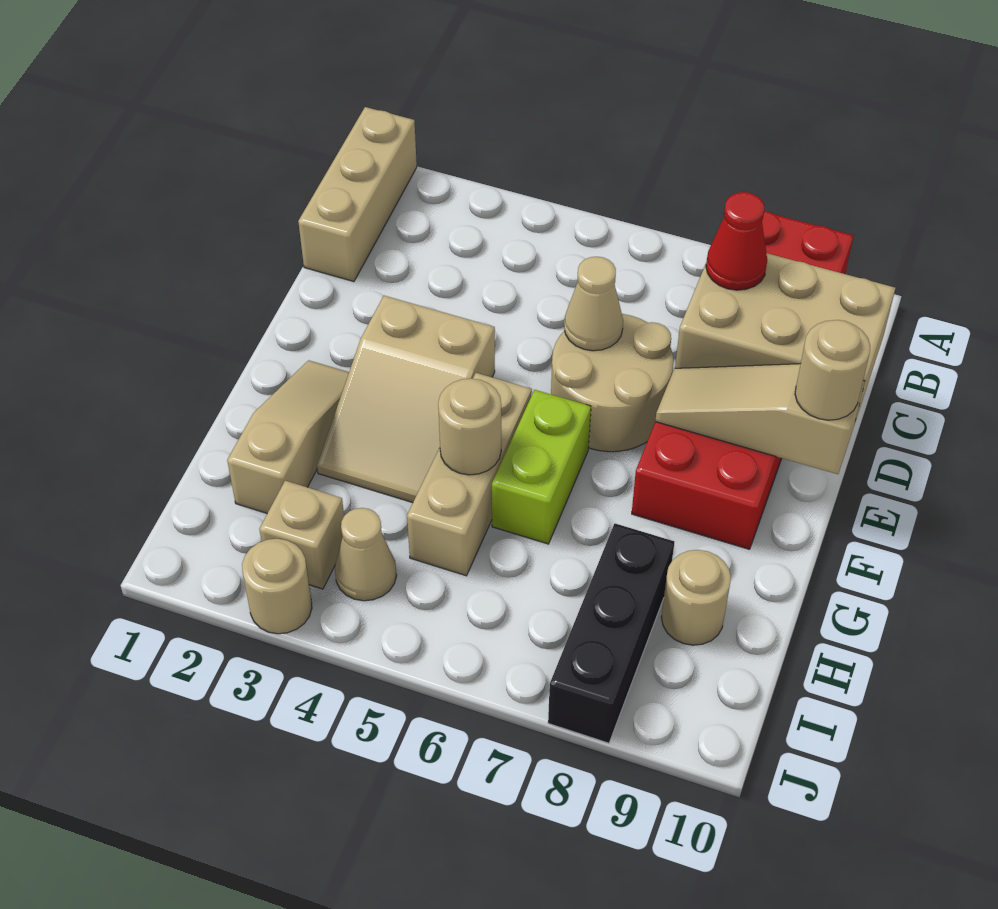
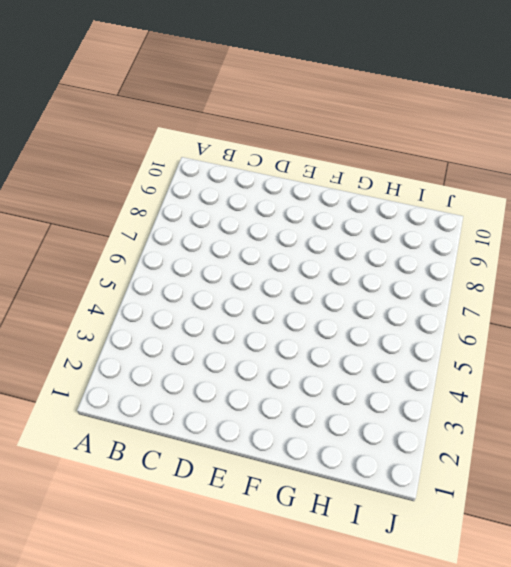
none -> tan brick A1:C1 level 1
none -> red brick A8:F9 level 1
none -> tan round brick D6:E7 level 1

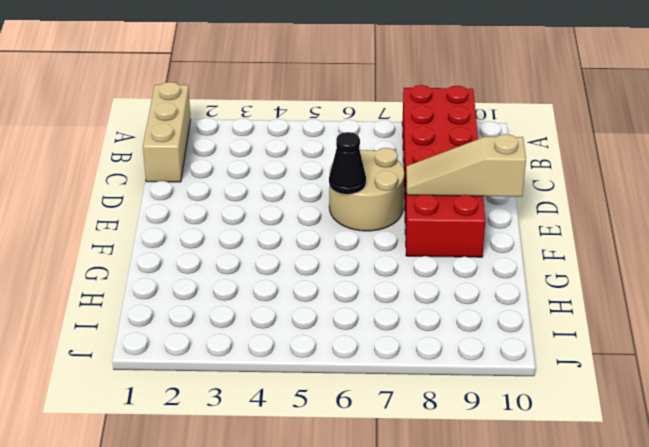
black cone E6 level 2 -> none
none -> tan slope E3:G4 level 1 top E
none -> tan slope F2:H2 level 1 top H
none -> tan brick F5:H5 level 1

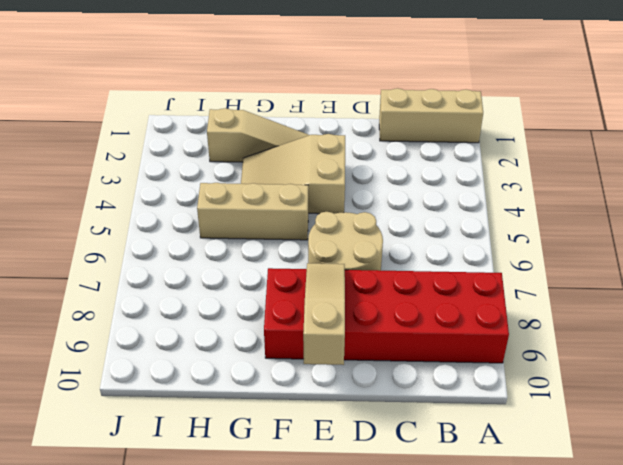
none -> lime brick F6:G6 level 1
none -> black brick H8:J8 level 1
none -> tan round brick H9 level 1

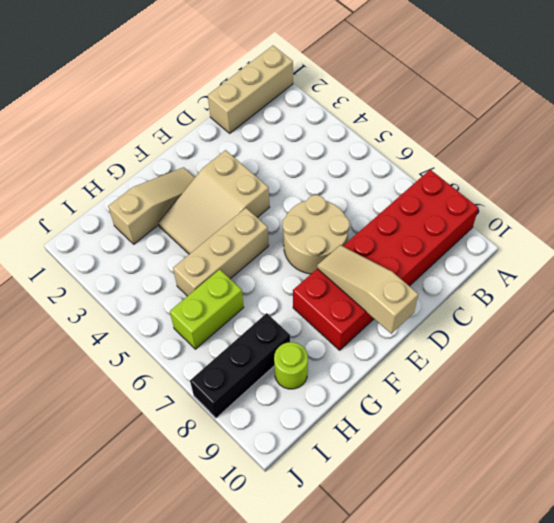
lime brick H6:I6 level 1 -> lime brick F6:G6 level 1
lime round brick H9 level 1 -> tan round brick H9 level 1
none -> tan brick I3 level 1
none -> tan cone I4 level 1
none -> tan round brick J3 level 1

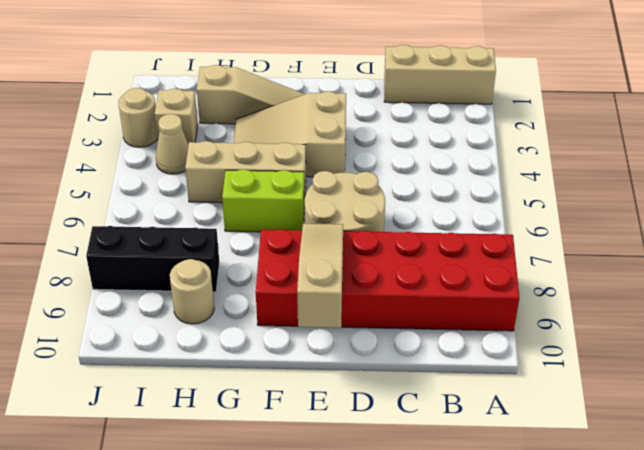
none -> tan brick C8:D10 level 2
none -> tan cone D6 level 2
none -> tan round brick G5 level 2

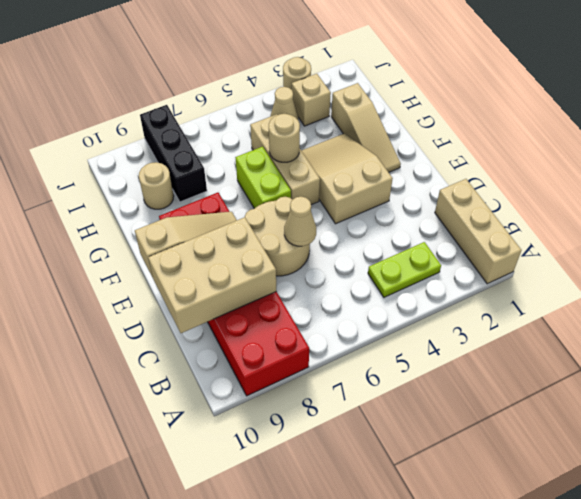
lime plate B3:B4 level 1 -> none
none -> red cone C8 level 3
none -> tan round brick E10 level 3

